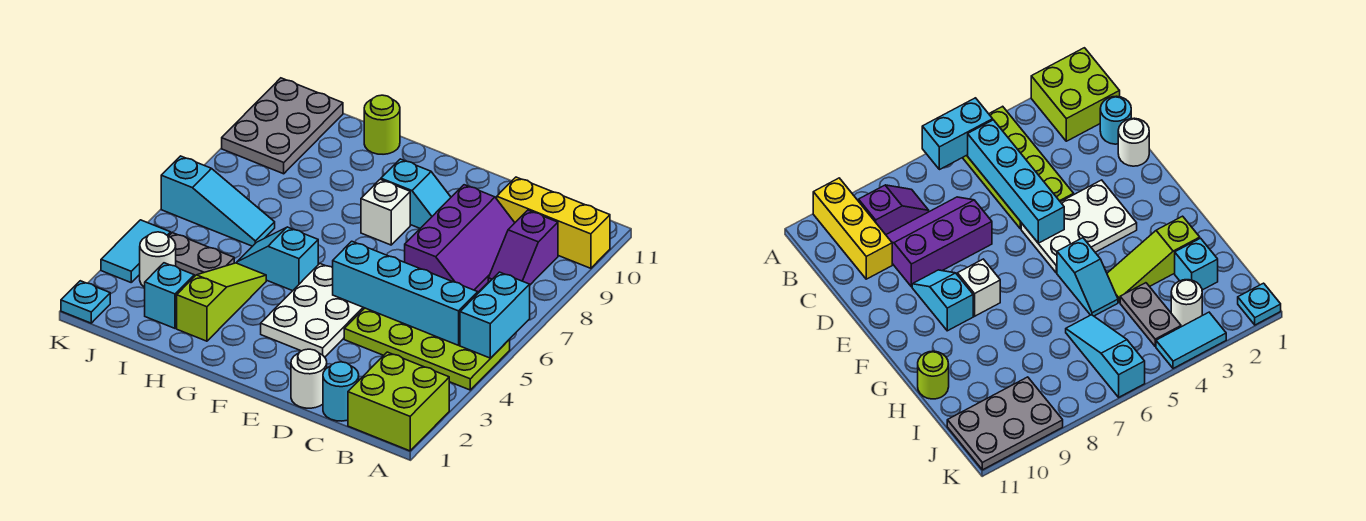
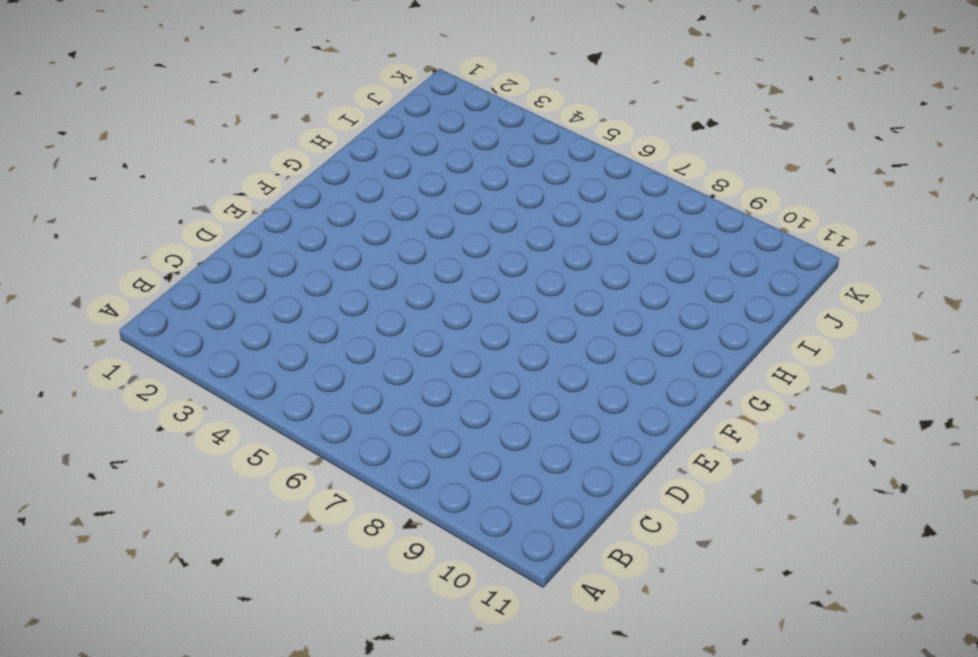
none -> lime brick A1:B2 level 1
none -> lime plate A4:D5 level 1
none -> yellow brick A10:C10 level 1

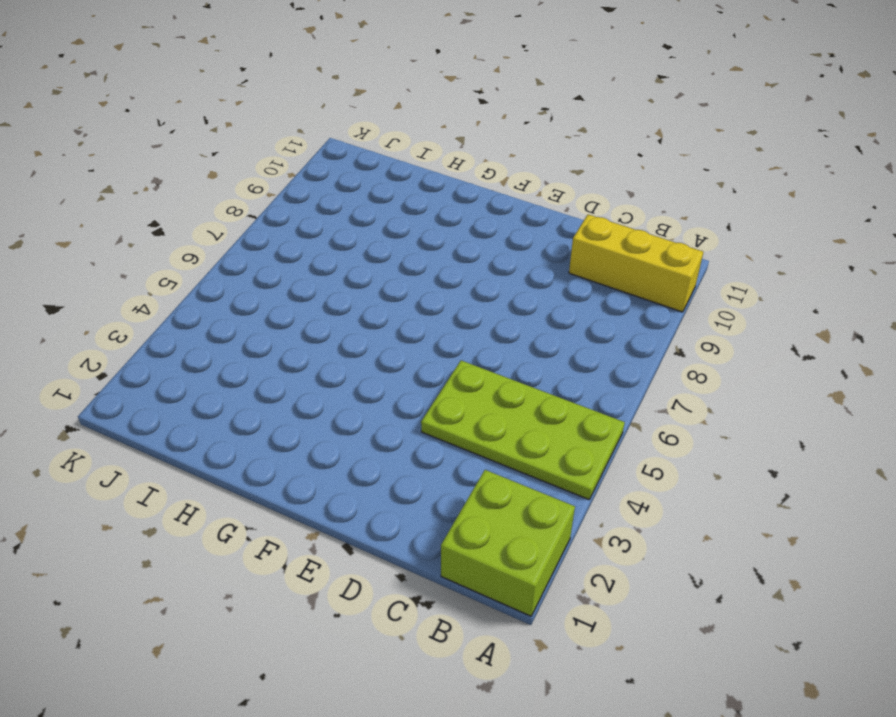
none -> purple slope B8:B9 level 1 top 9
none -> cyan round brick C1 level 1
none -> purple slope C7:D9 level 1 top D

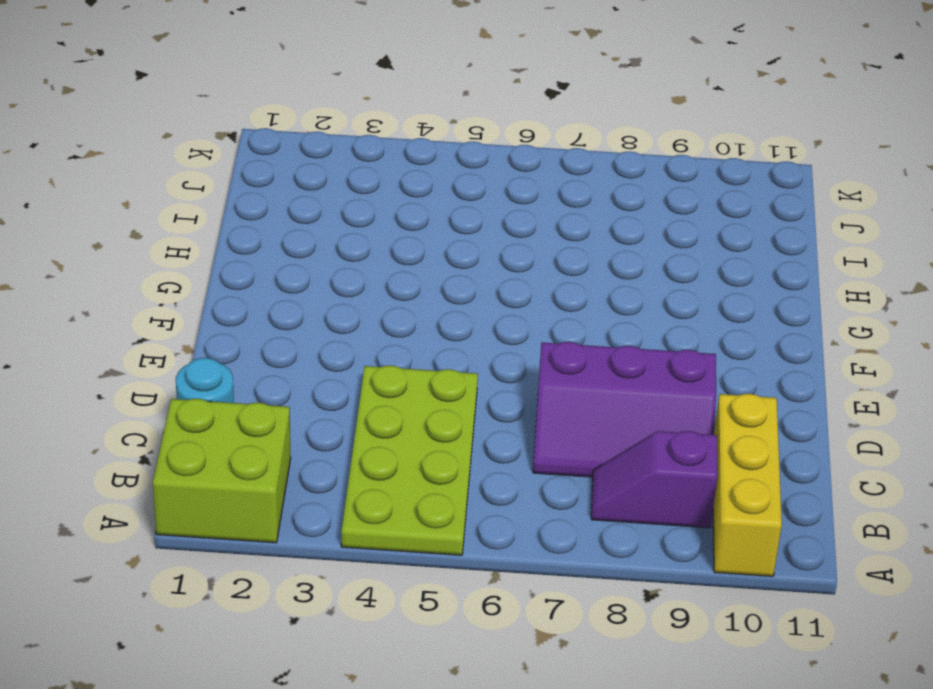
none -> white round brick D1 level 1
none -> white plate E3:F5 level 1
none -> cyan slope E9:F9 level 1 top F

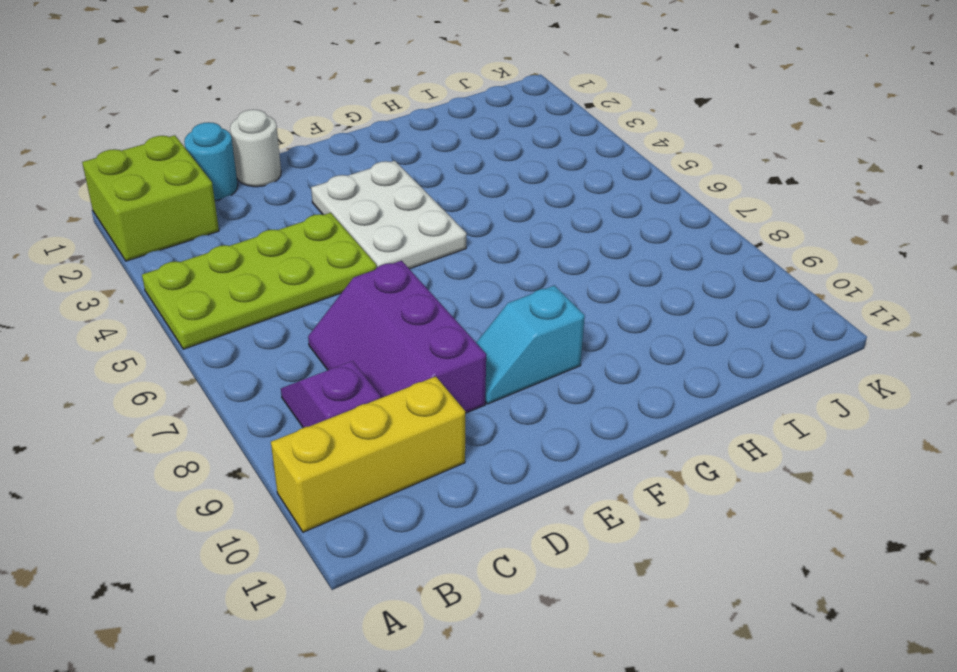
none -> white brick F8 level 1
none -> cyan slope G5:H5 level 1 top G
none -> lime slope H2:H4 level 1 top 2

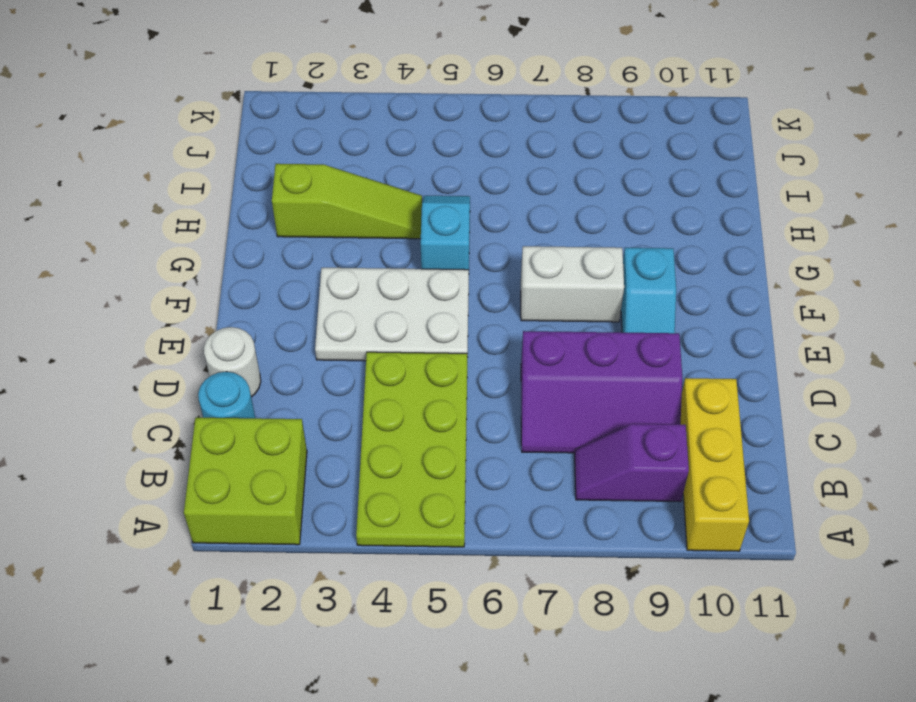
white brick F7:F8 level 1 -> white brick F8 level 1
none -> lime round brick H11 level 1
none -> cyan brick I2 level 1
none -> grey plate I4:J4 level 1

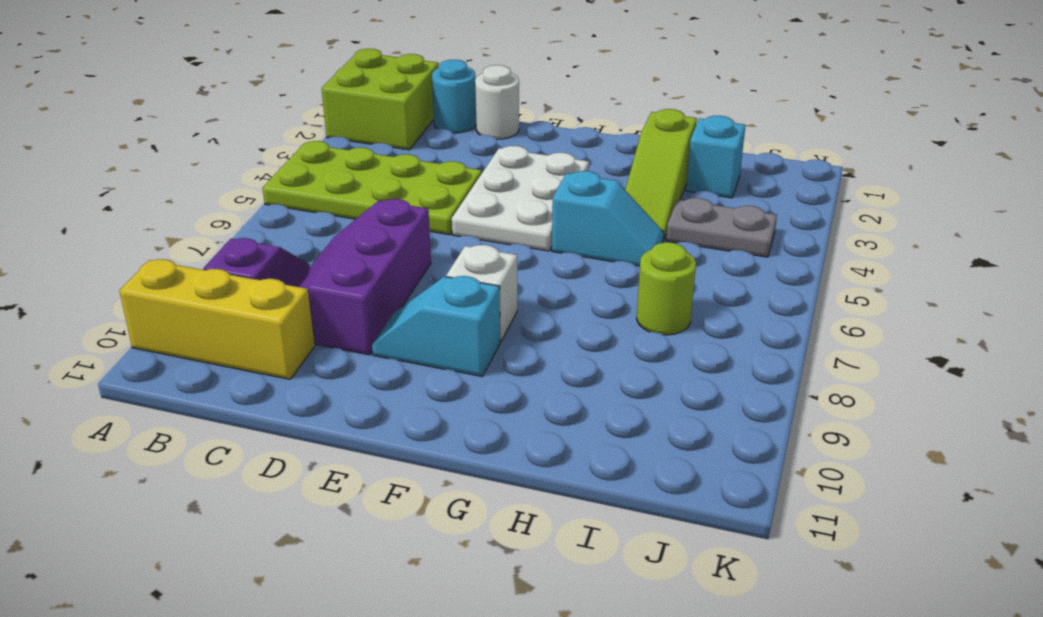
lime round brick I7 level 1 -> lime round brick H11 level 1
none -> cyan slope I6:K6 level 1 top K
none -> white round brick J3 level 1
none -> grey plate J9:K11 level 1

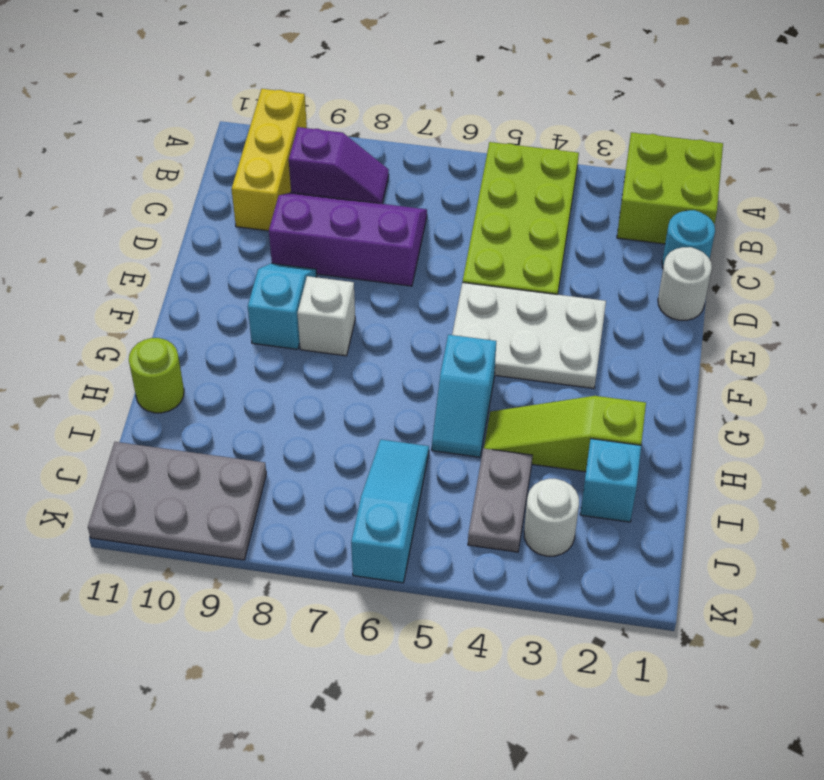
none -> cyan plate K1 level 1
none -> cyan tile K3:K4 level 1
none -> cyan brick A5:A6 level 2

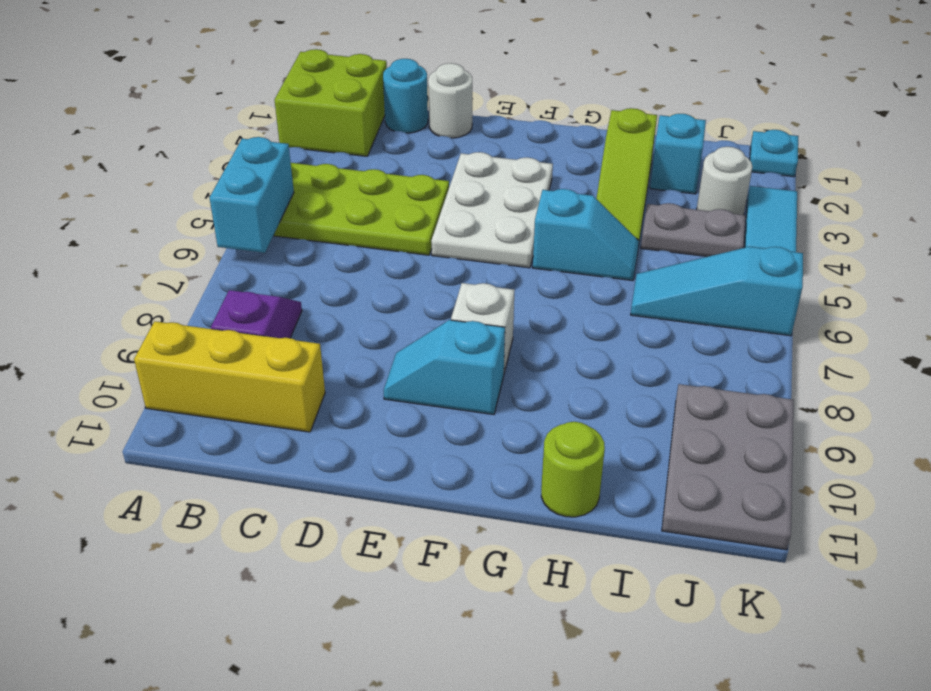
none -> purple slope C7:D9 level 1 top D
none -> cyan brick B5:E5 level 2

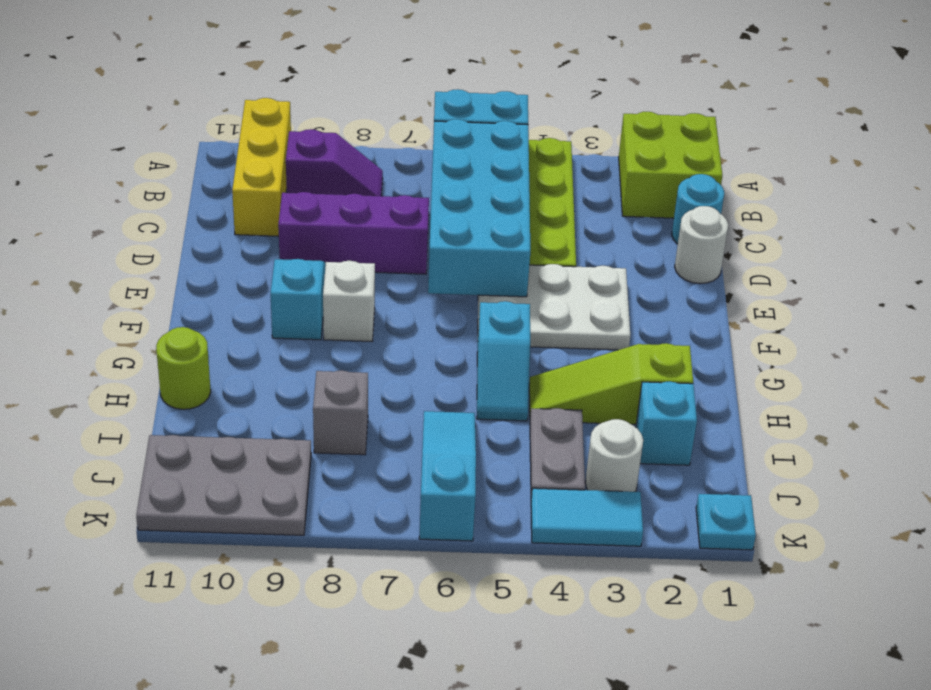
cyan brick B5:E6 level 2 -> cyan brick B5:E5 level 2
grey brick I8 level 1 -> none

